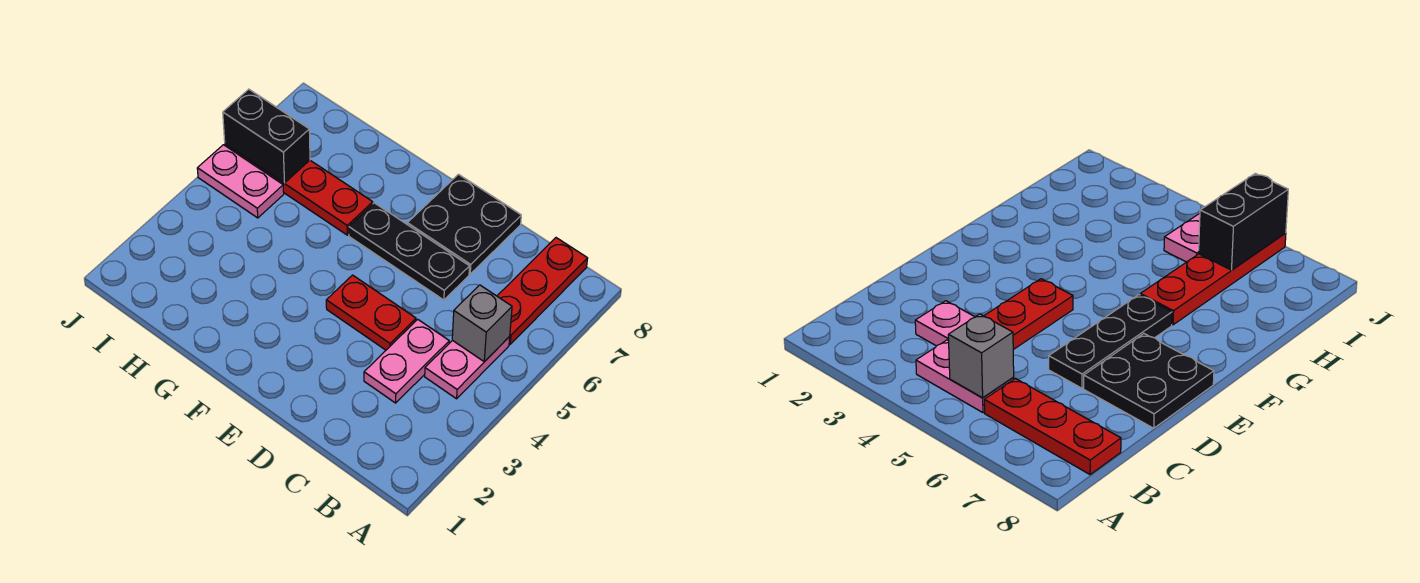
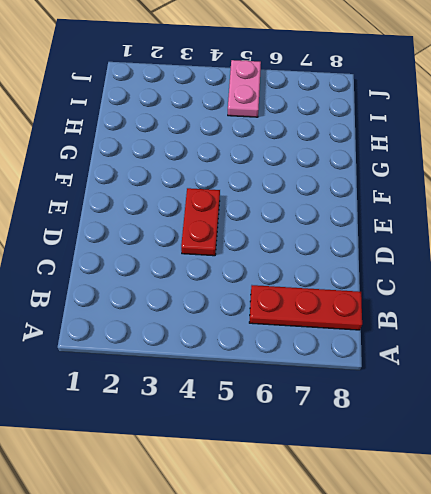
none -> pink plate B4:B5 level 1
none -> pink plate C3:C4 level 1

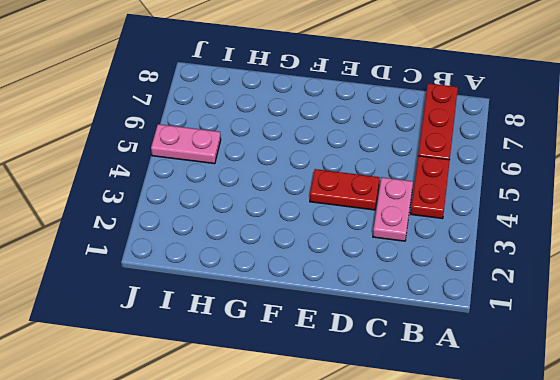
red plate B4:B5 level 1 -> pink plate B4:B5 level 1
none -> black plate D6:F6 level 1
none -> black plate D7:E8 level 1

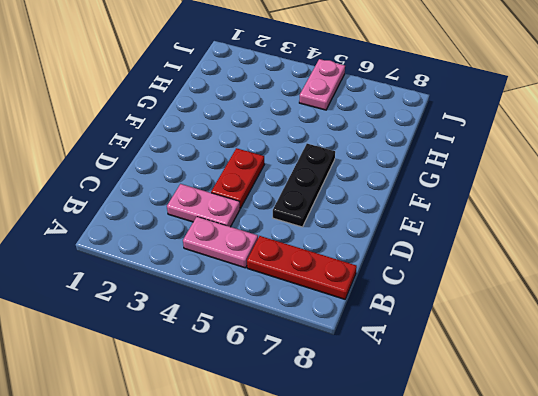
none -> black plate D7:E8 level 1
none -> red plate G6:J6 level 1

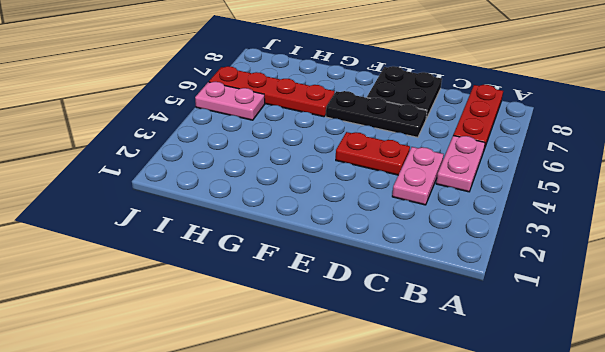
none -> grey brick B5 level 2
none -> black brick I6:J6 level 2

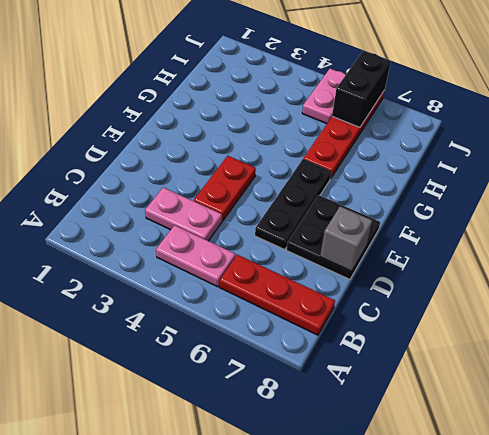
grey brick D8 level 2 -> grey brick B5 level 2

